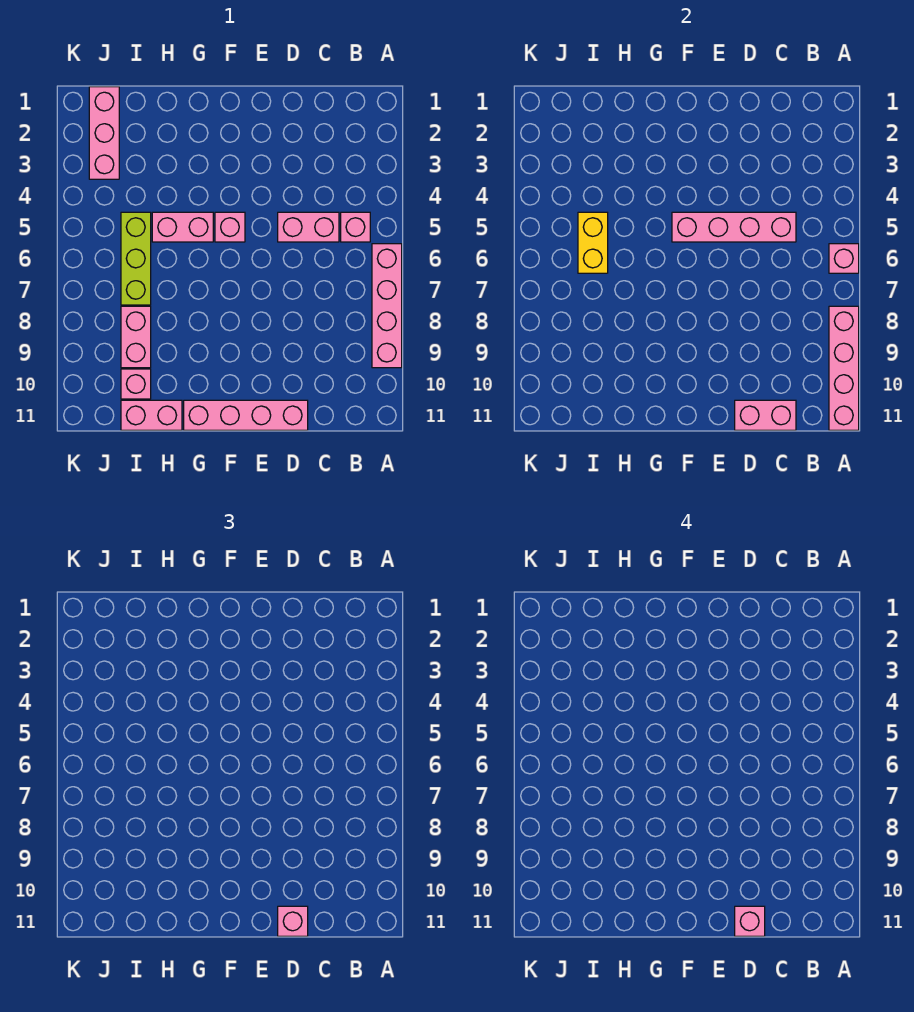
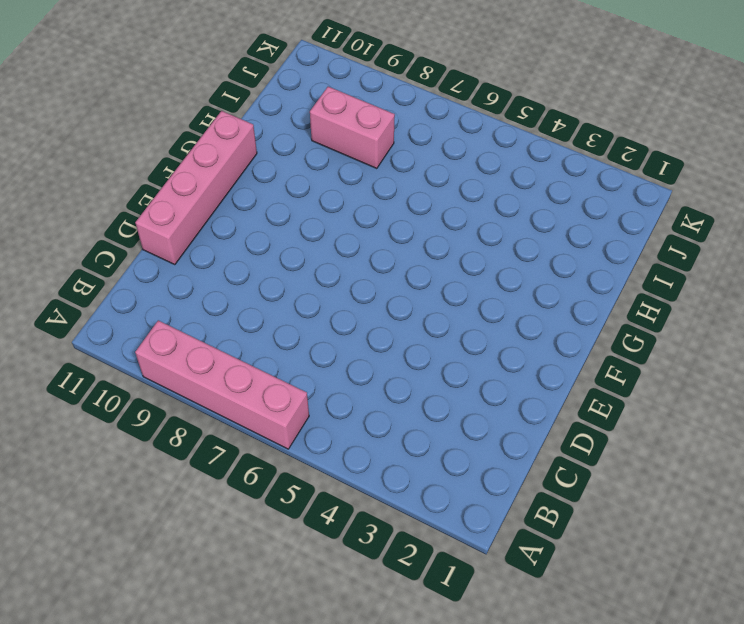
none -> pink brick B5 level 1
none -> pink brick C5:D5 level 1
none -> pink brick F5 level 1

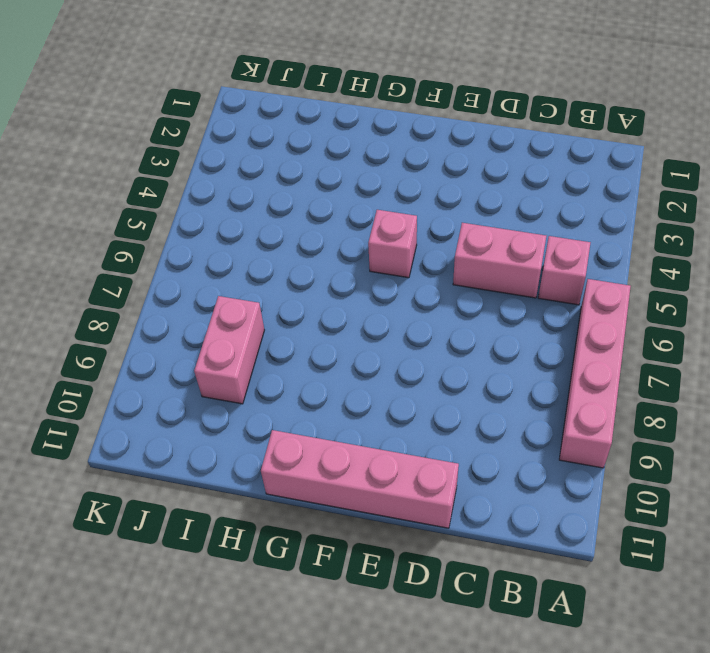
none -> pink brick G5:H5 level 1
none -> pink brick H11:I11 level 1
none -> lime brick I5:I7 level 1

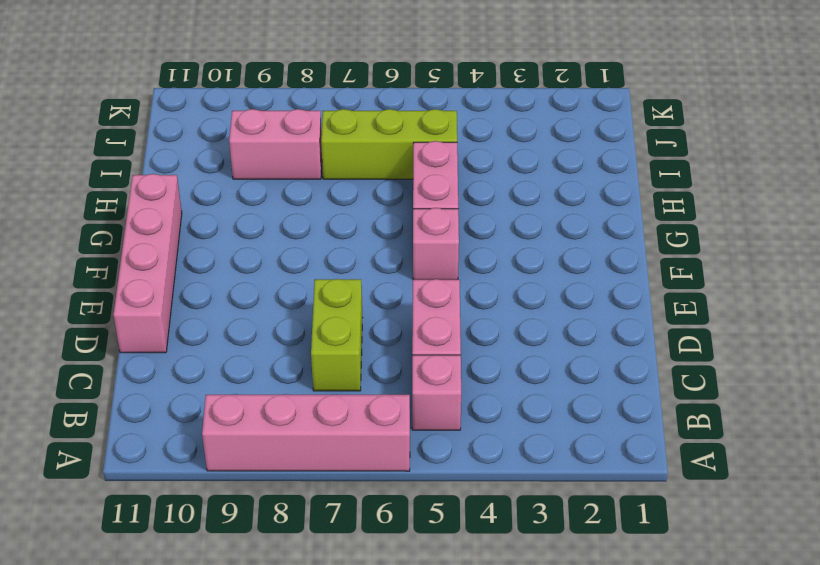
lime brick C7:D7 level 1 -> none
none -> pink brick H11:I11 level 1
none -> pink brick I10 level 1
none -> pink brick J1:J3 level 1

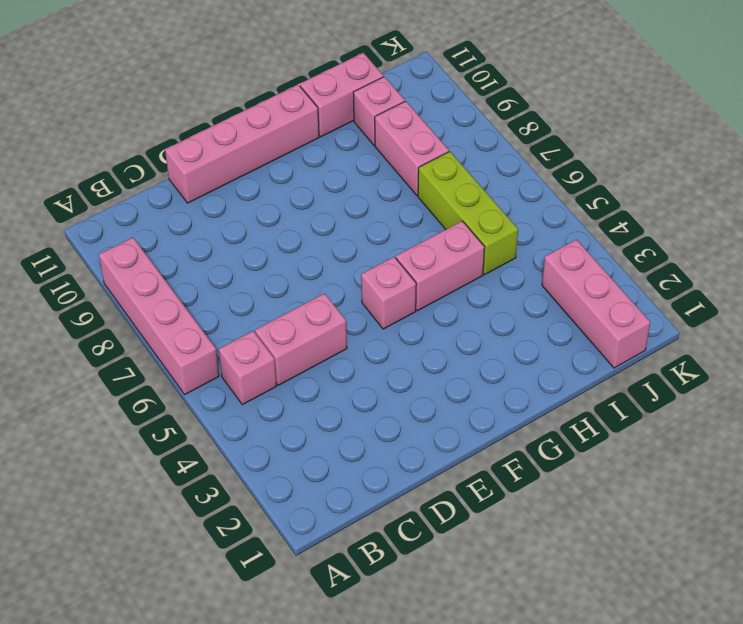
none -> pink brick A6 level 2
none -> pink brick A8:A11 level 2
none -> pink brick C5:F5 level 2

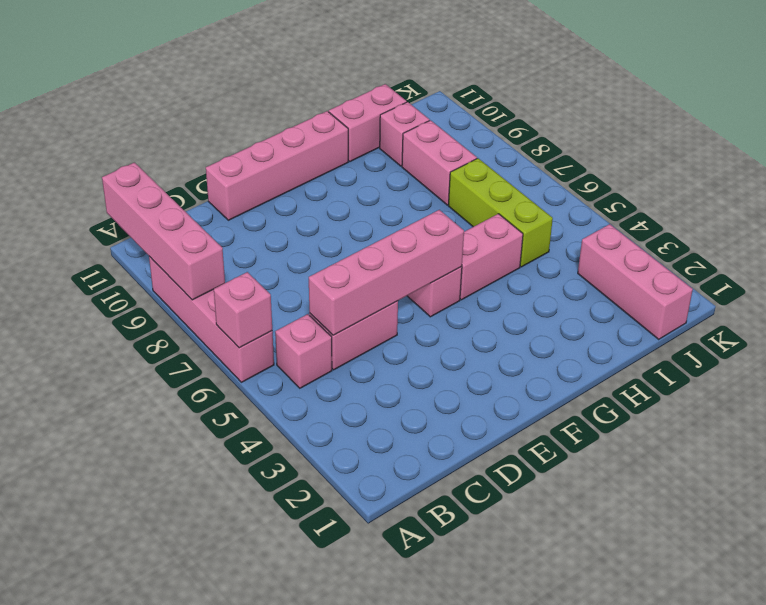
none -> pink brick C11:D11 level 2
none -> yellow brick I5:I6 level 2
none -> pink brick D11 level 3

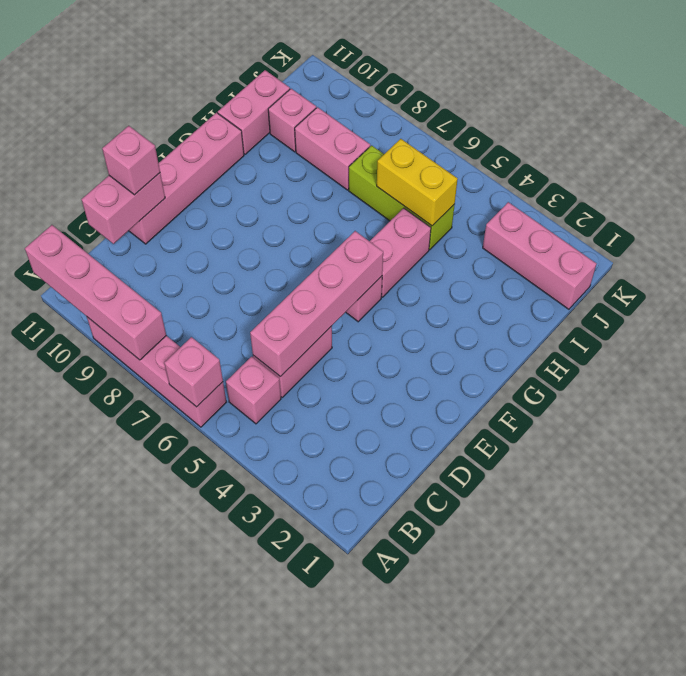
none -> pink brick D11 level 4

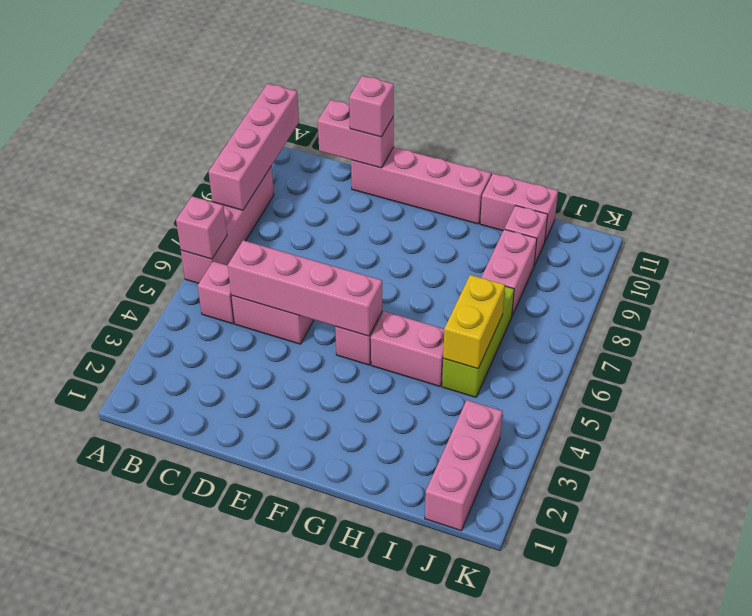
none -> pink brick D11 level 4

